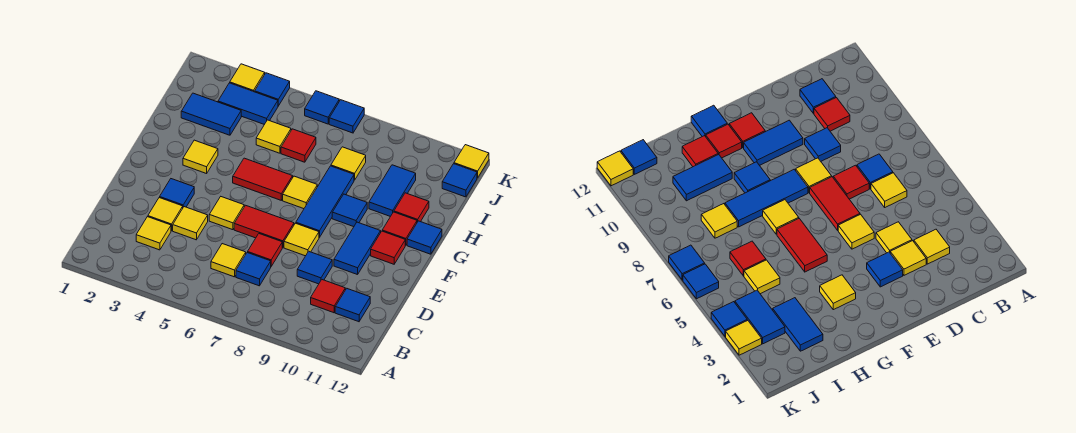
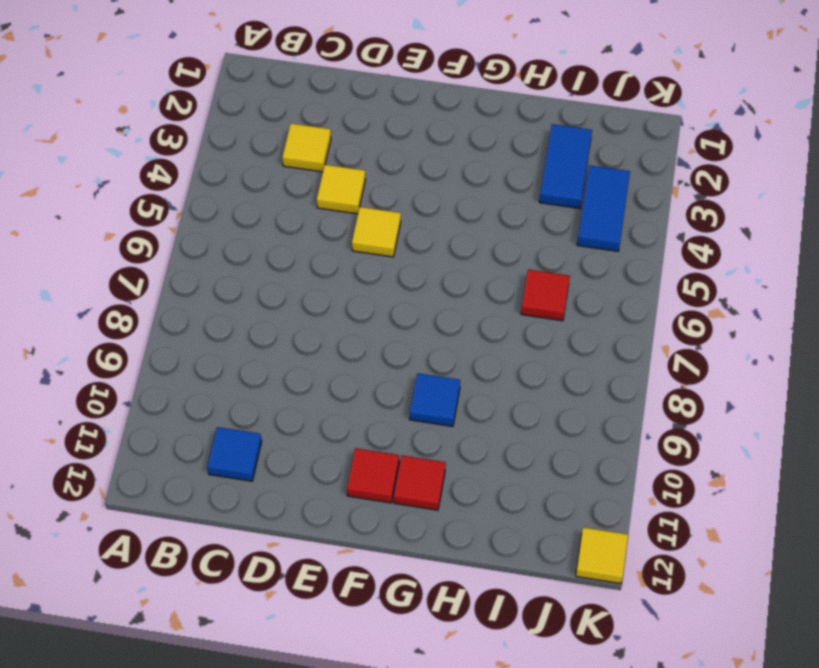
none -> yellow tile C6 level 1
none -> blue tile C7 level 1
none -> red tile C10 level 1
none -> yellow tile D3 level 1

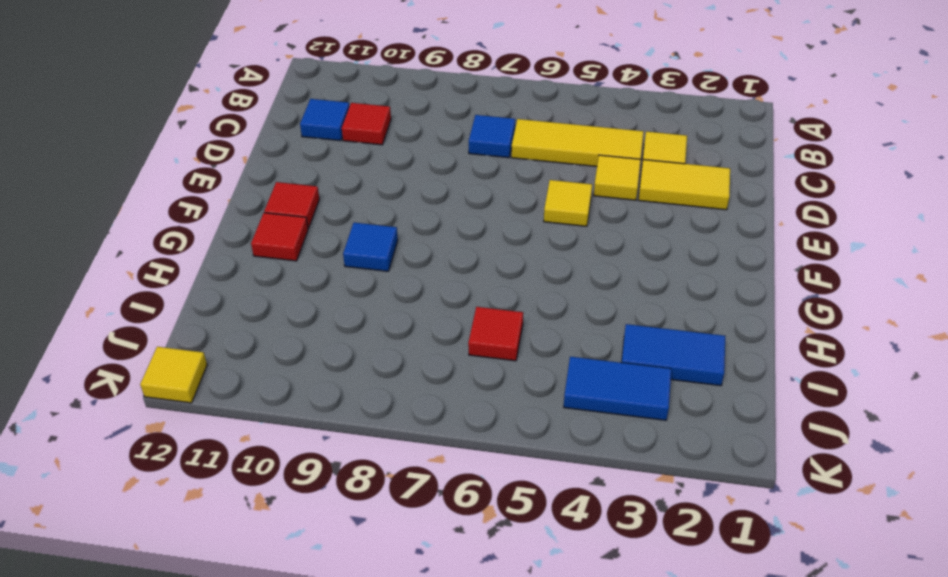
yellow tile C4:C6 level 1 -> yellow tile C6 level 1
yellow tile D2:D3 level 1 -> yellow tile D3 level 1
none -> red tile D7 level 1
none -> blue tile D9 level 1
none -> blue tile E3 level 1
none -> red tile E6:E7 level 1

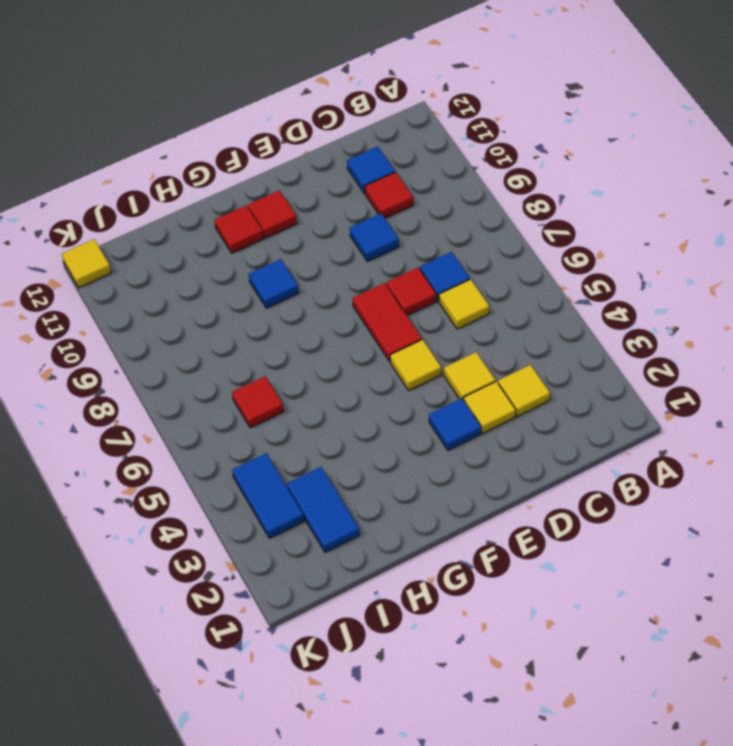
none -> yellow tile E8 level 1
none -> blue tile E10:F10 level 1
none -> blue tile F8:H8 level 1
none -> yellow tile G3 level 1

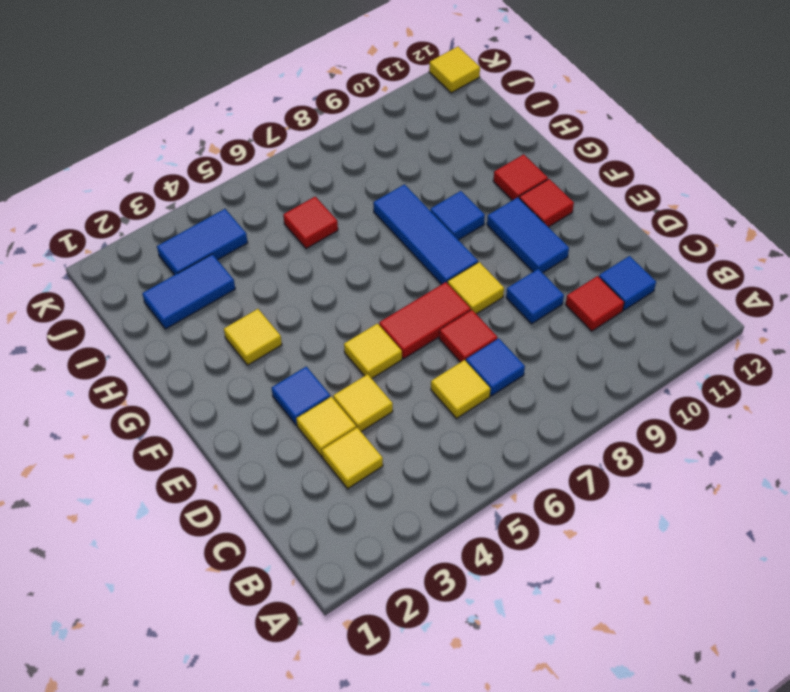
none -> red tile G5:G6 level 1
none -> yellow tile G7 level 1
none -> blue tile G12 level 1
none -> blue tile H10:I10 level 1

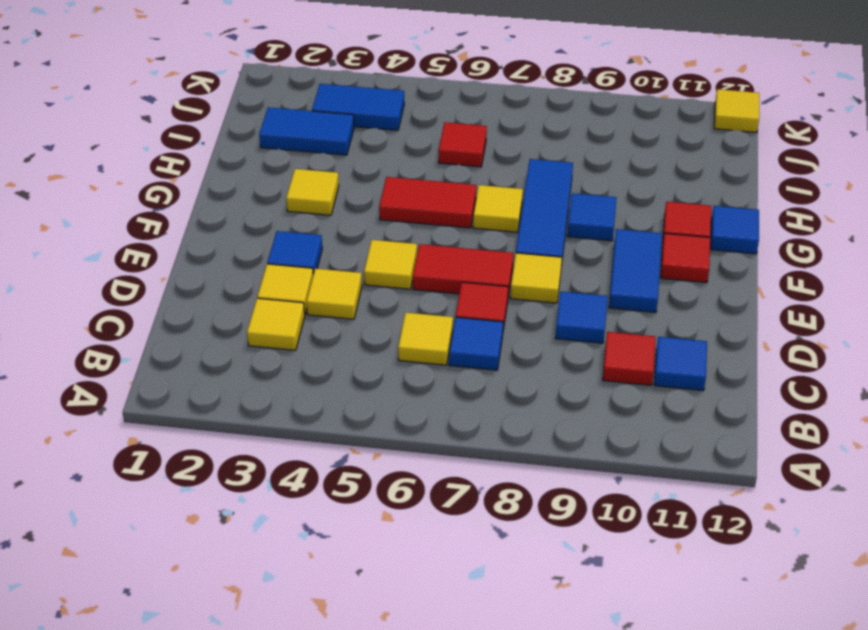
none -> blue tile H10:I10 level 1
none -> red tile H11 level 1
none -> yellow tile I5 level 1
none -> yellow tile I8 level 1

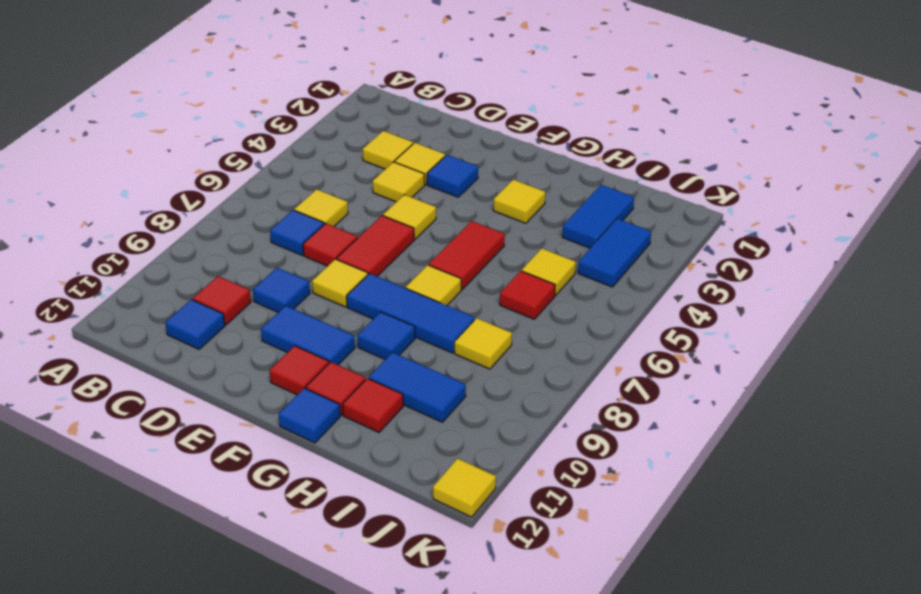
none -> blue tile J12 level 1
none -> yellow tile K3 level 1
none -> blue tile K4 level 1
none -> blue tile K6 level 1

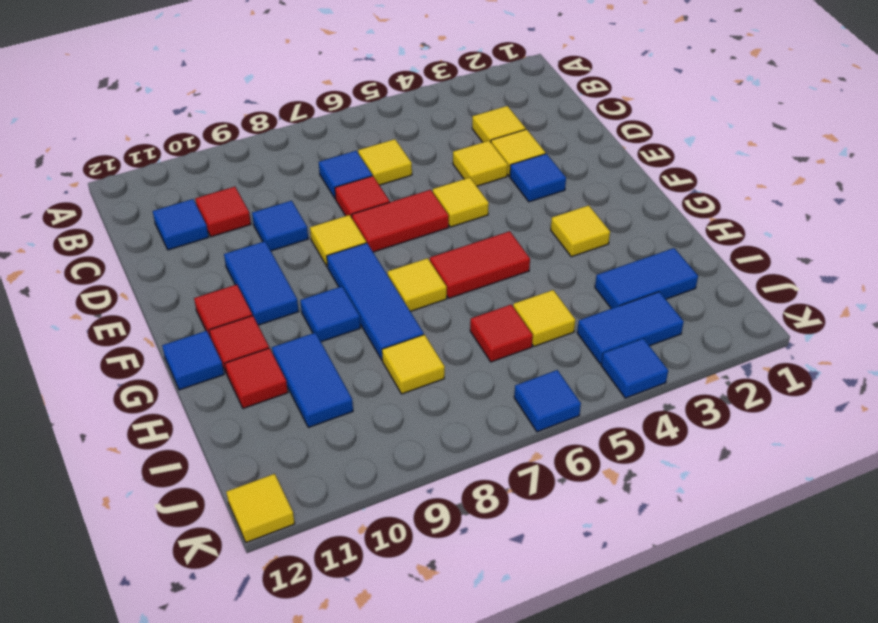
none -> blue tile J12 level 1
none -> yellow tile K3 level 1
none -> blue tile K7 level 1

